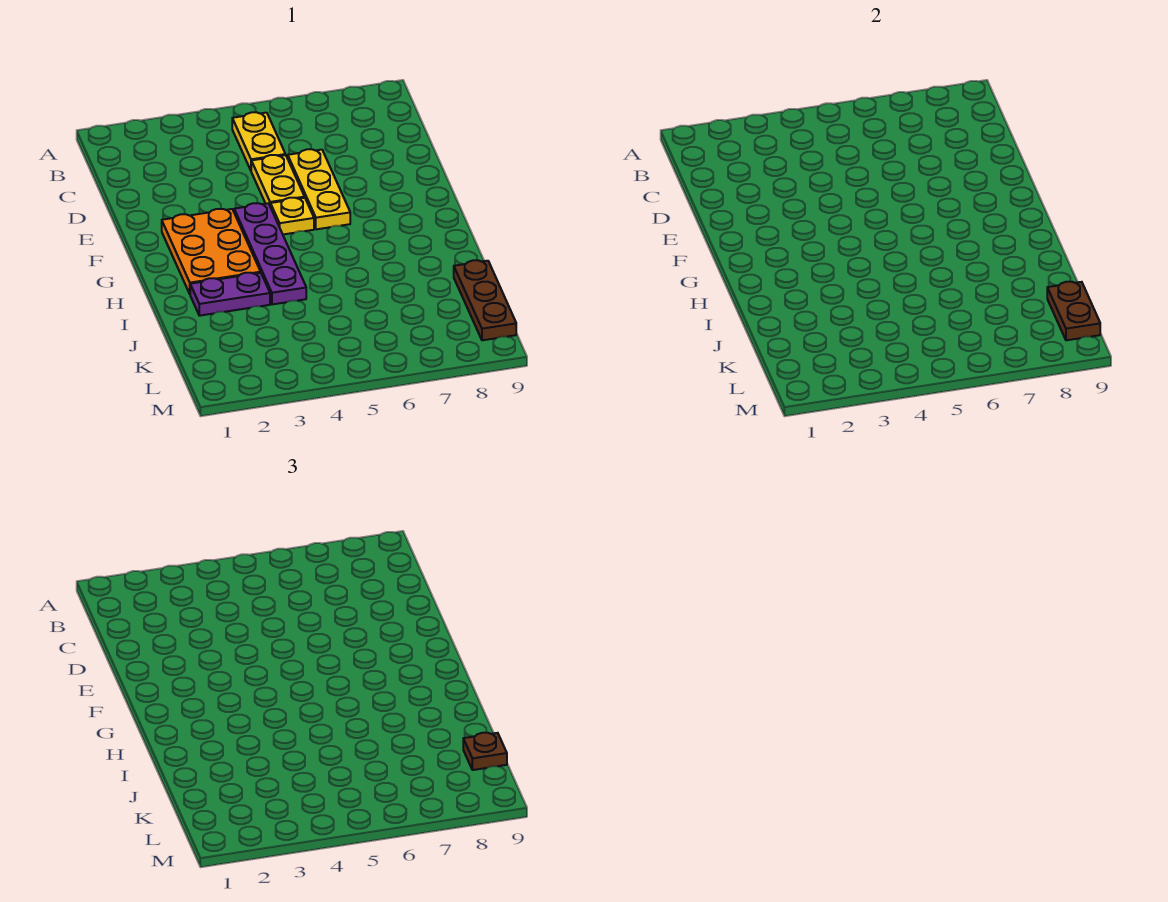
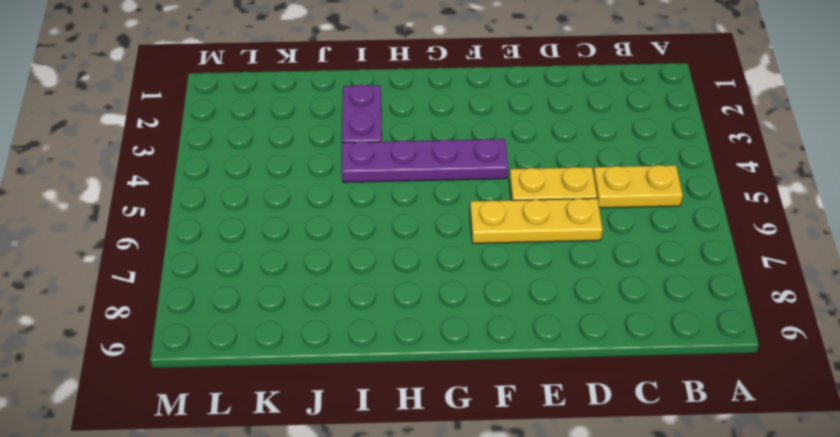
none -> orange plate F2:H3 level 1
none -> yellow plate F5 level 1

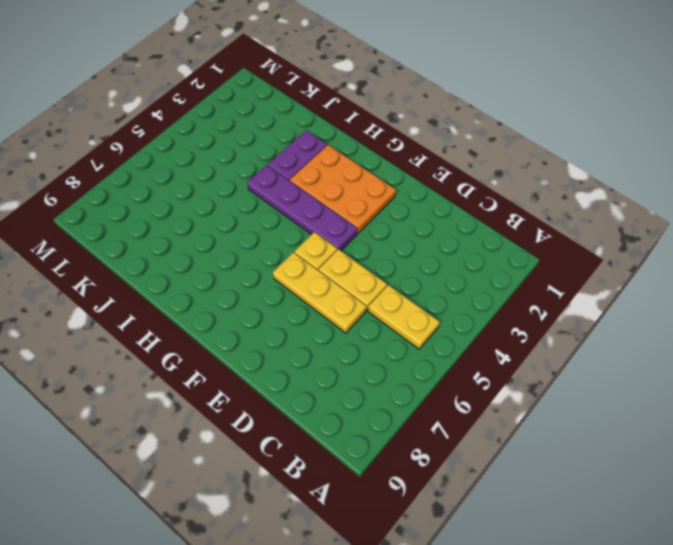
none -> brown plate J9:L9 level 1
none -> brown plate K9:L9 level 2

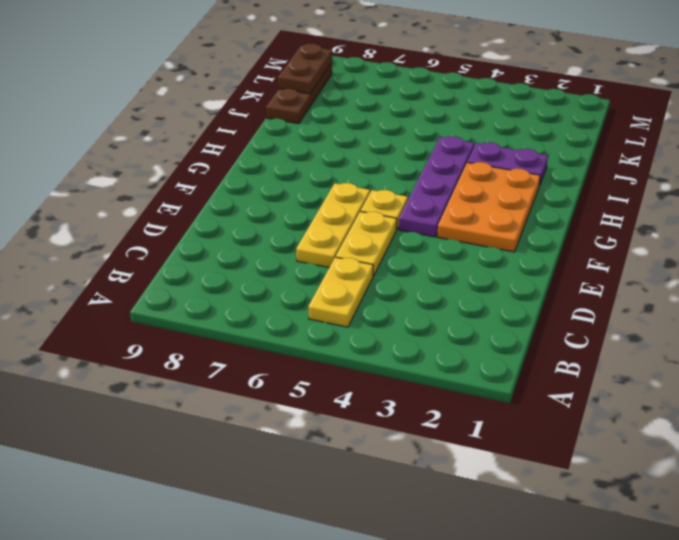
none -> brown plate K9 level 3

